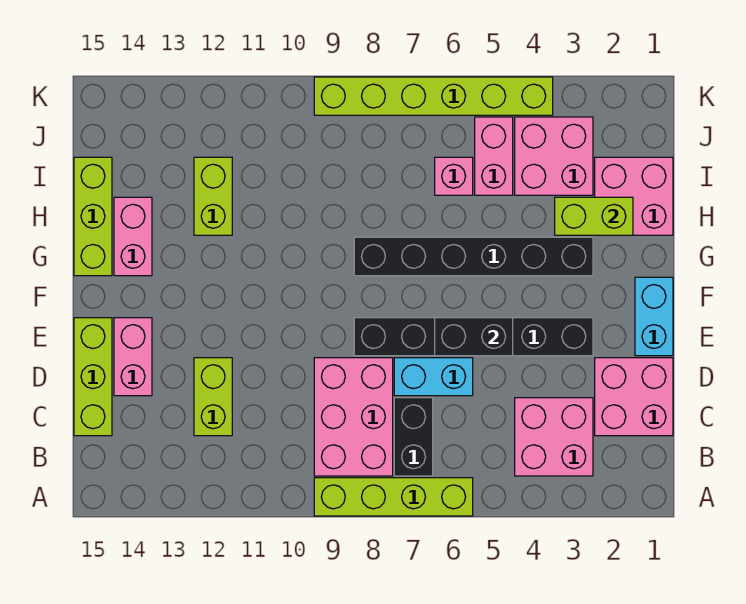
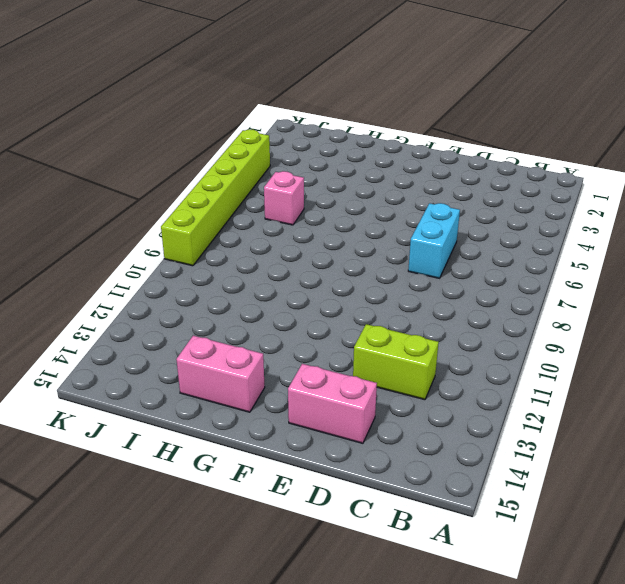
none -> lime brick A6:A9 level 1
none -> pink brick B3:C4 level 1
none -> black brick B7:C7 level 1

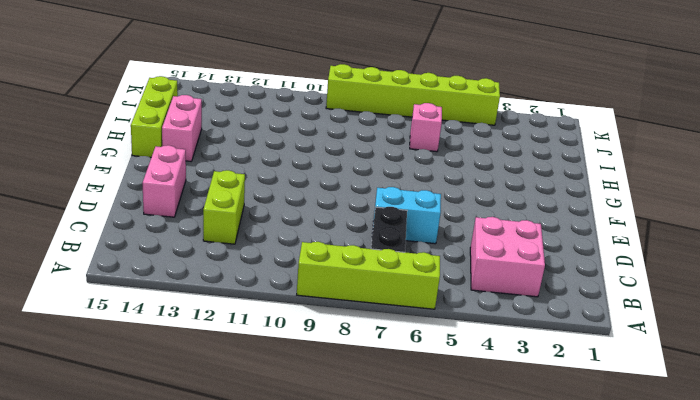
none -> pink brick B8:D9 level 1
none -> pink brick C1:D2 level 1
none -> lime brick C15:E15 level 1

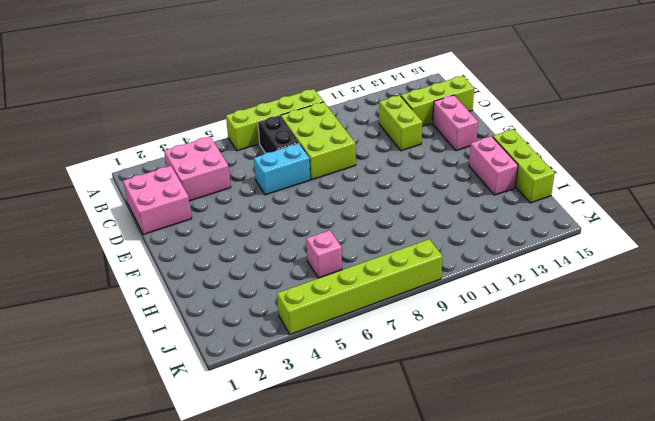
lime brick B8:D9 level 1 -> pink brick B8:D9 level 1
lime brick C13:C15 level 1 -> lime brick C15:E15 level 1
none -> cyan brick E1:F1 level 1
none -> black brick E3:E8 level 1
none -> black brick G3:G8 level 1

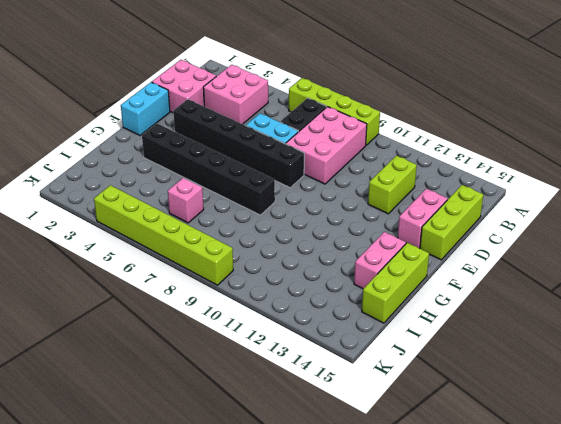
none -> pink brick H1:I2 level 1
none -> lime brick H12:I12 level 1
none -> pink brick I3:J4 level 1

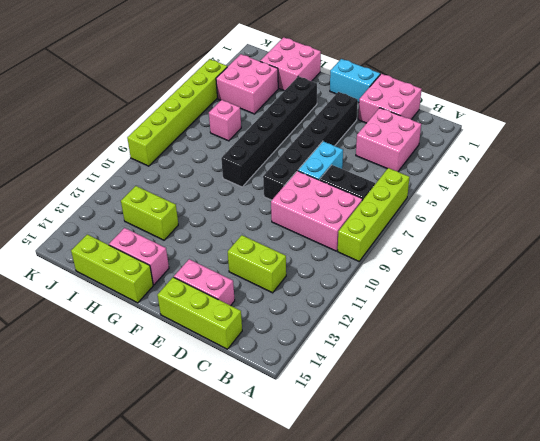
none -> pink brick I5:J5 level 1
none -> black brick E5:E6 level 2
none -> lime brick H2:H3 level 2

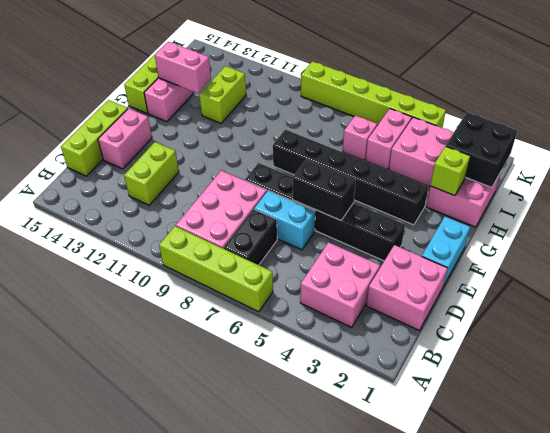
lime brick H2 level 2 -> lime brick H2:H3 level 2
pink brick H13:H14 level 2 -> none
black brick I1:J2 level 2 -> none

